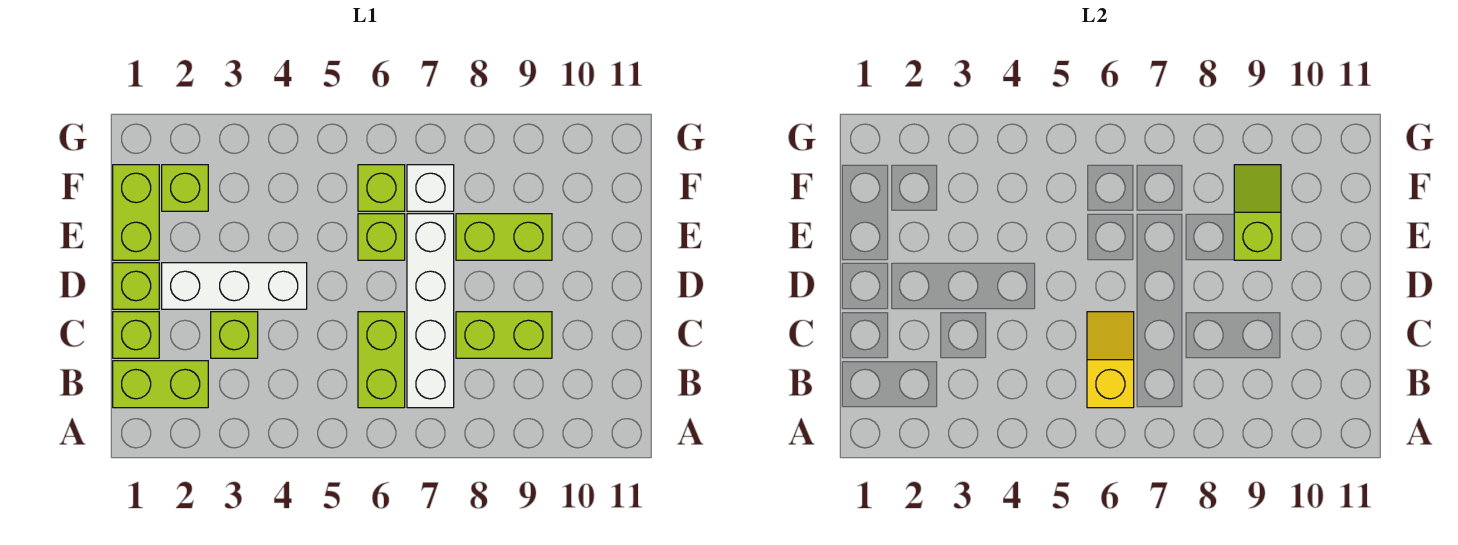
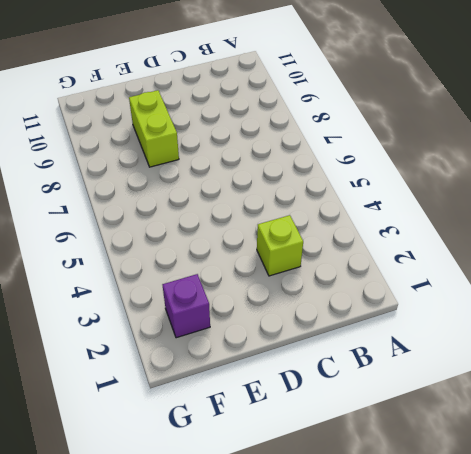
purple brick F2 level 1 -> lime brick F2 level 1
none -> lime brick B1:B2 level 1
none -> lime brick B6:C6 level 1
none -> white brick B7:E7 level 1

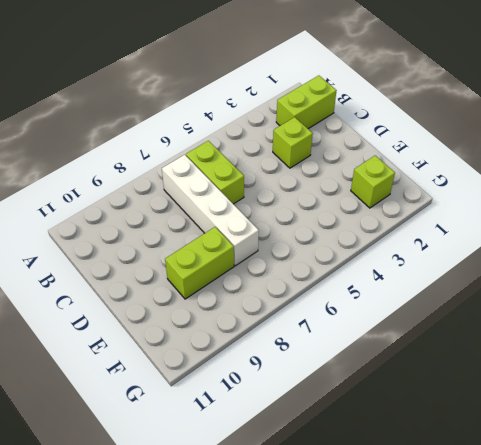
none -> lime brick C1 level 1
none -> lime brick C8:C9 level 1
none -> lime brick D1 level 1

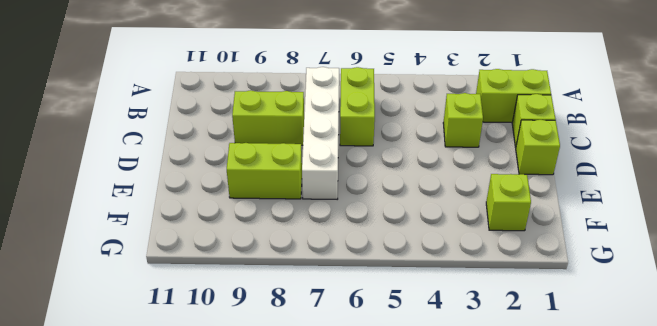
none -> white brick D2:D4 level 1
none -> lime brick E1:F1 level 1
none -> lime brick E6 level 1

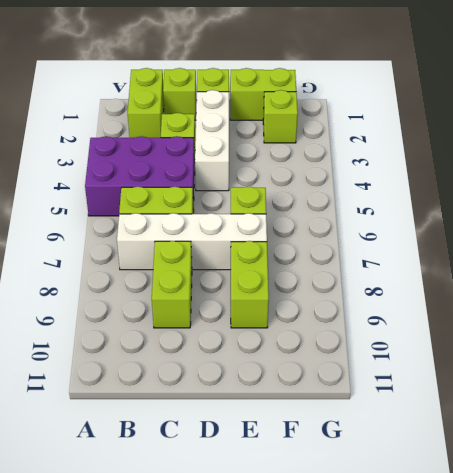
purple brick A4:C5 level 1 -> none
none -> lime brick F6 level 1
none -> white brick F7 level 1
none -> yellow slope B6:C6 level 2 top B

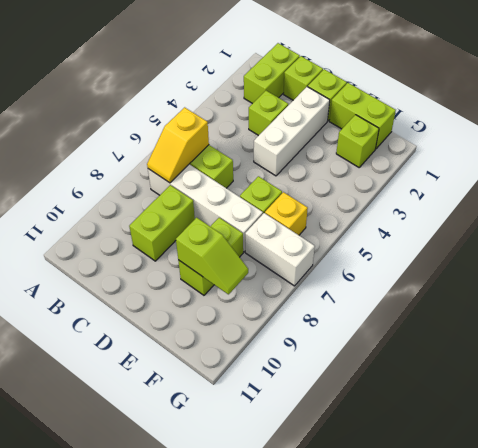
yellow slope B6:B7 level 2 top 6 -> yellow slope B6:C6 level 2 top B
yellow brick F6 level 1 -> lime brick F6 level 1
white brick F7:G7 level 1 -> white brick F7 level 1

